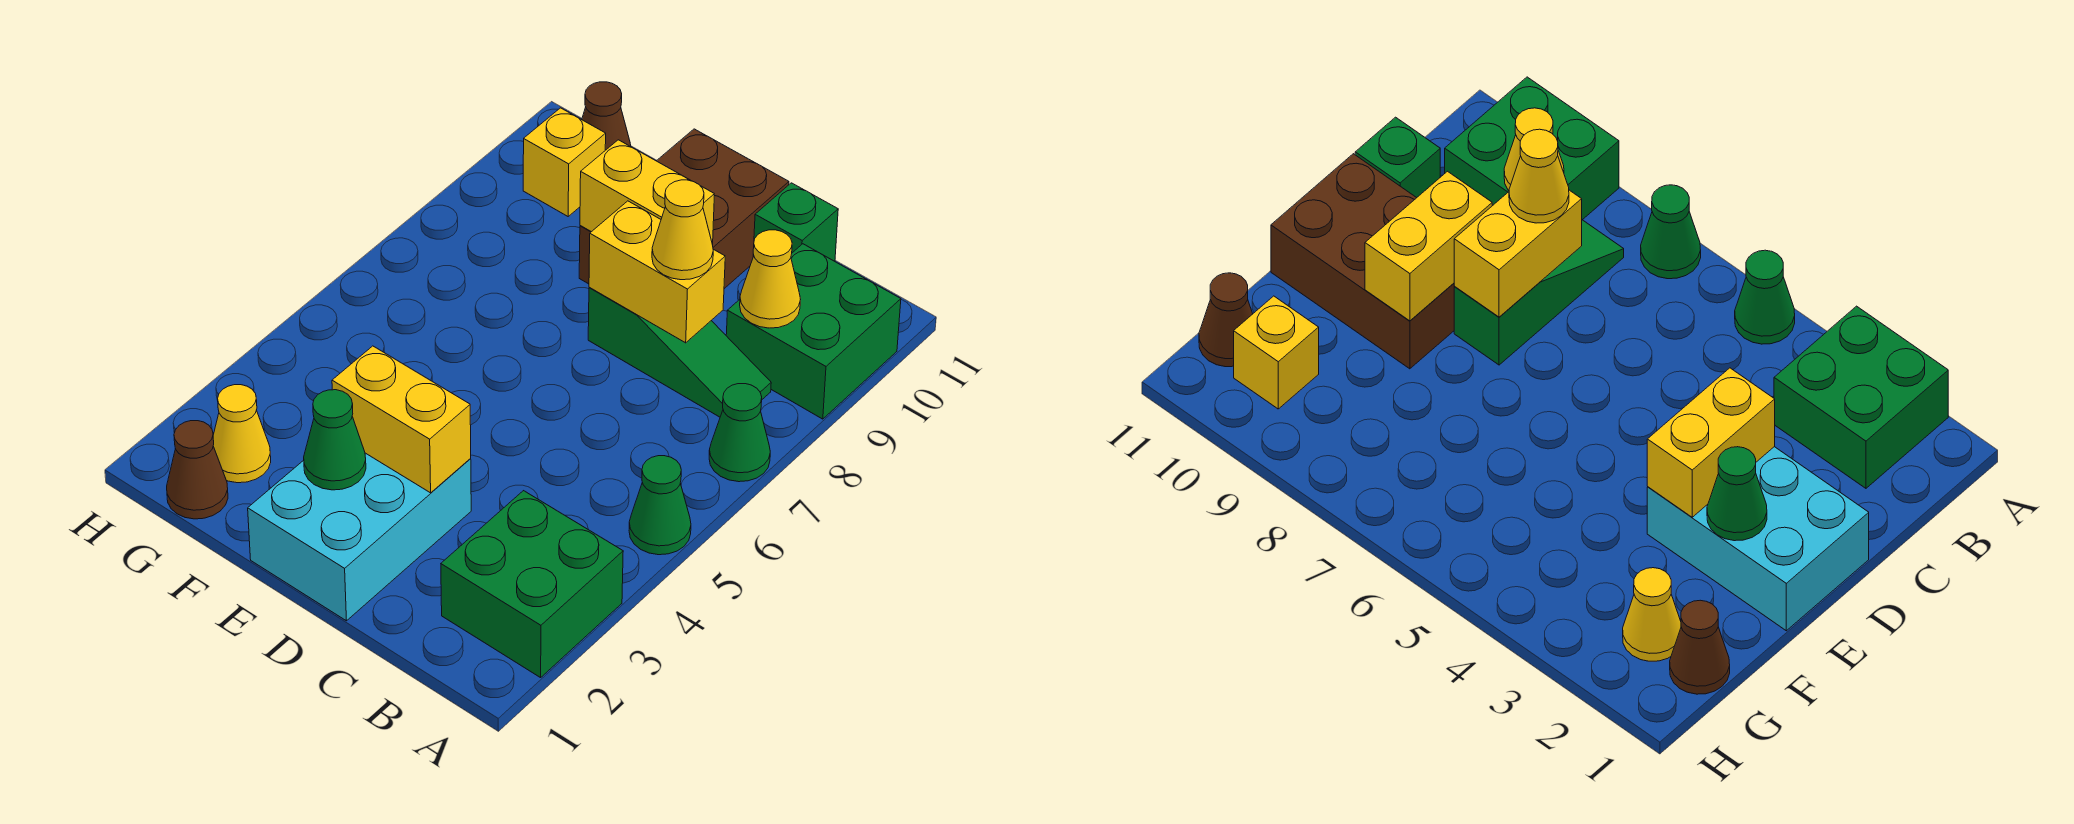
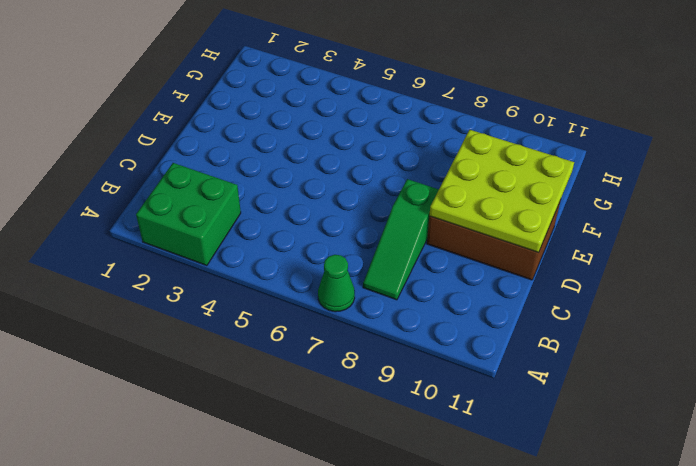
lime plate D9:F11 level 2 -> yellow brick D9:E9 level 2
none -> green cone A5 level 1
none -> green brick A9:B10 level 1
none -> green brick C11 level 1

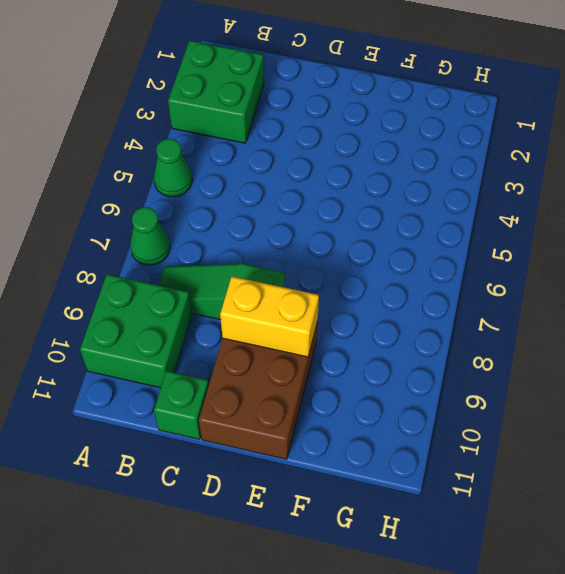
none -> cyan brick D1:E3 level 1
none -> brown cone G1 level 1
none -> yellow cone G2 level 1

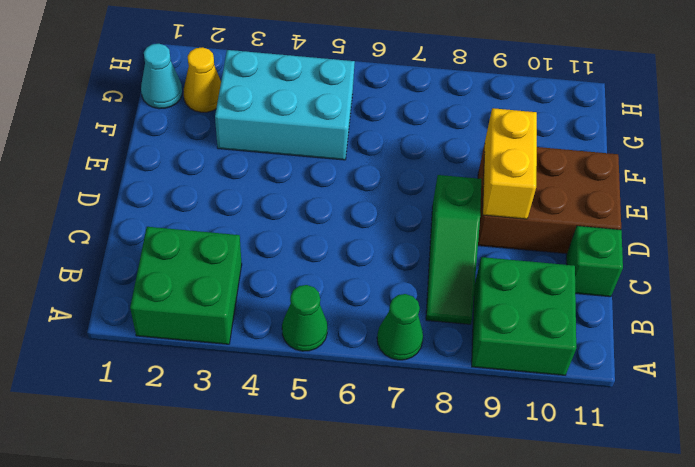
cyan brick F3:G5 level 1 -> cyan brick D1:E3 level 1
cyan cone G1 level 1 -> brown cone G1 level 1
none -> yellow brick G10 level 1
none -> brown cone G11 level 1
none -> yellow cone B9 level 2

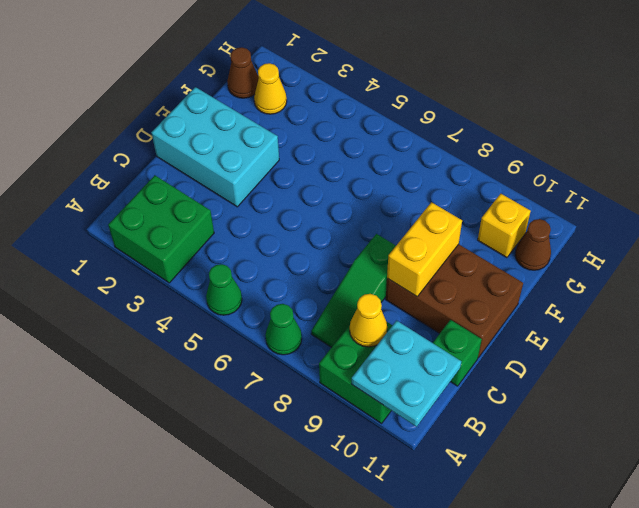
cyan plate A10:B11 level 2 -> none
none -> yellow brick C8:D8 level 2
none -> yellow brick D3:E3 level 2
none -> green cone E2 level 2

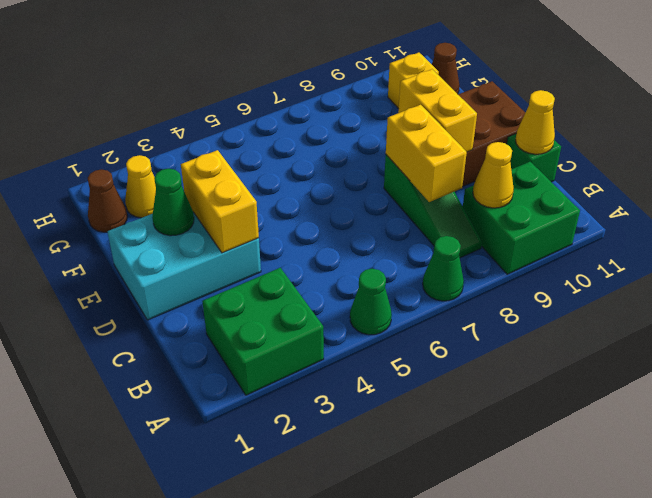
yellow cone C11 level 2 -> yellow cone C8 level 3

